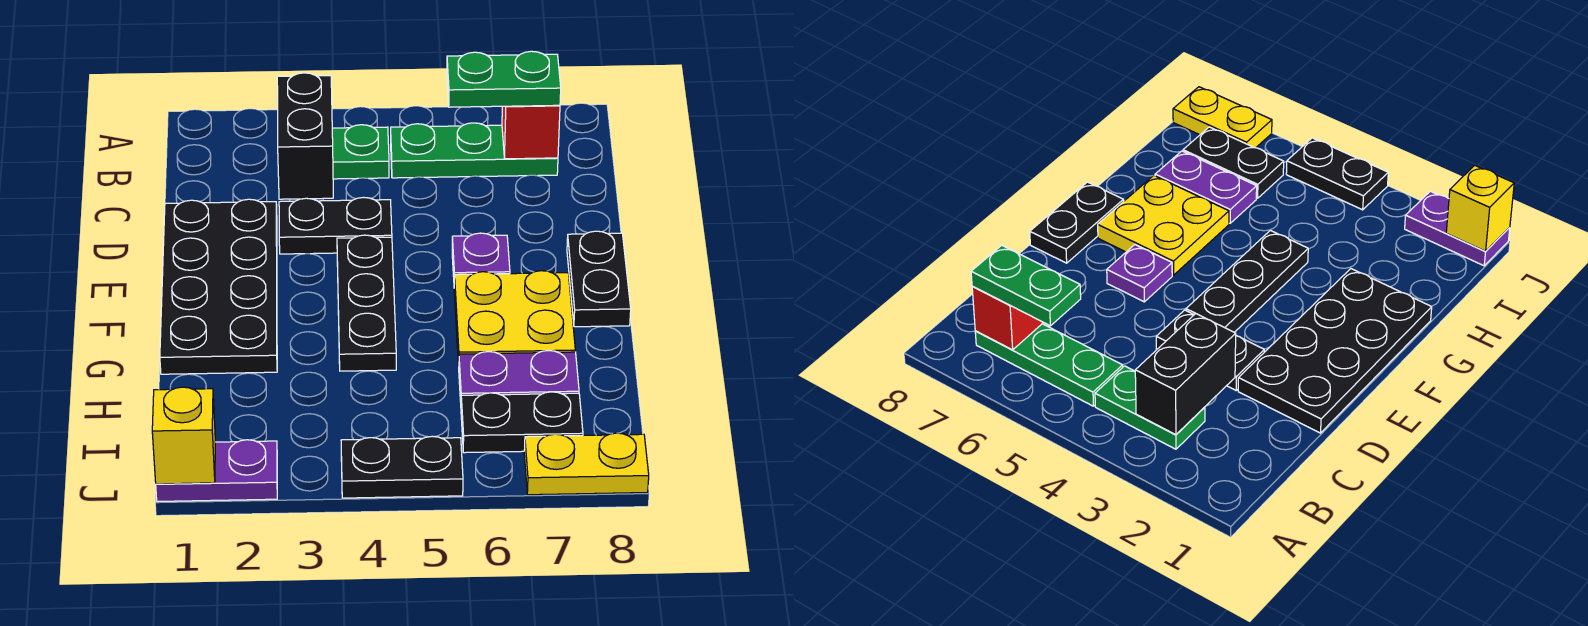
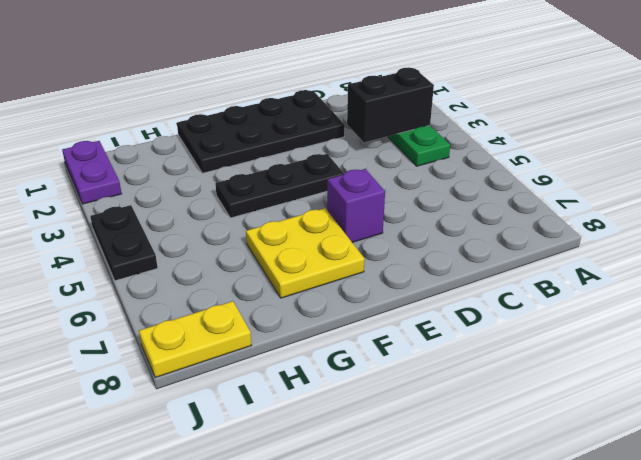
purple brick E6 level 1 -> purple plate E6 level 1
yellow plate I8:J8 level 1 -> yellow plate J7:J8 level 1
none -> green plate B5:B7 level 1
none -> black plate D3:D4 level 1
none -> black plate E8:F8 level 1

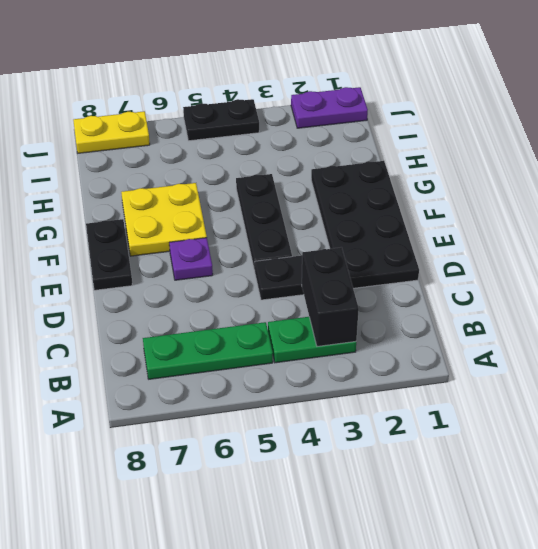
none -> purple plate H6:H7 level 1
none -> black plate I6:I7 level 1
none -> red brick B7 level 2

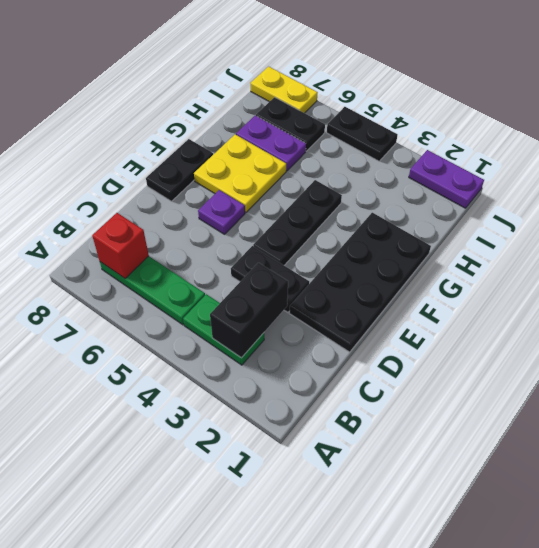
none -> yellow brick J1 level 2
none -> green plate B6:B7 level 3

